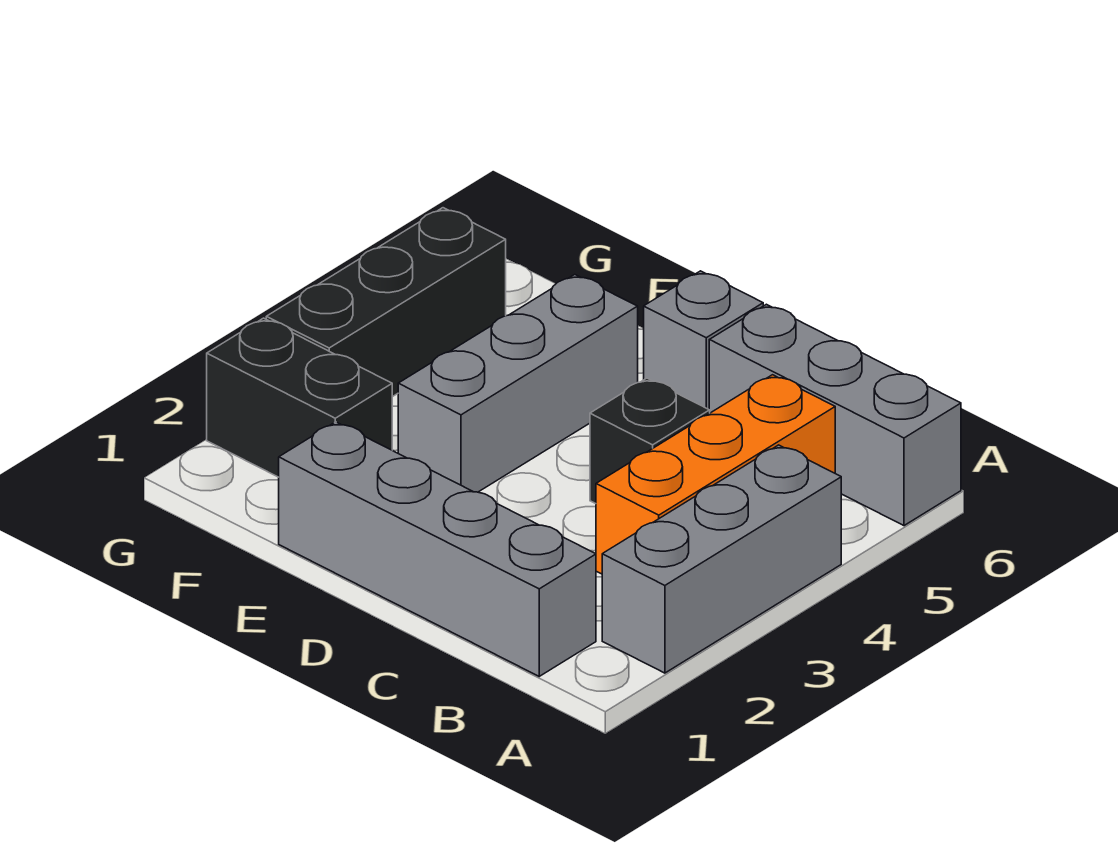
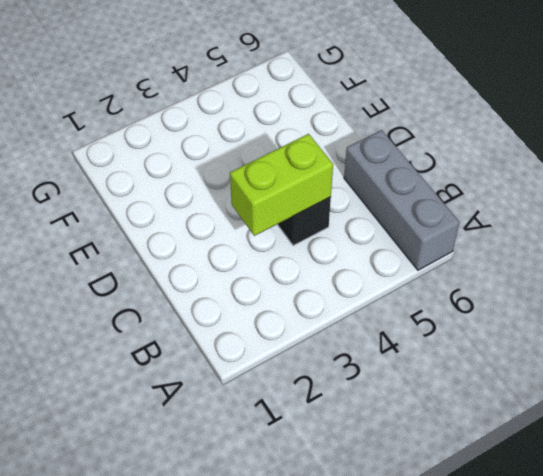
lime brick C3:C4 level 2 -> none
none -> grey brick A2:A4 level 1
none -> grey brick B1:E1 level 1

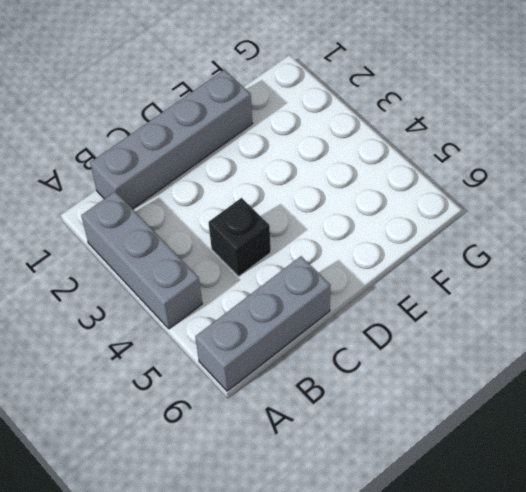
none -> orange brick B3:B5 level 1
none -> grey brick D6 level 1

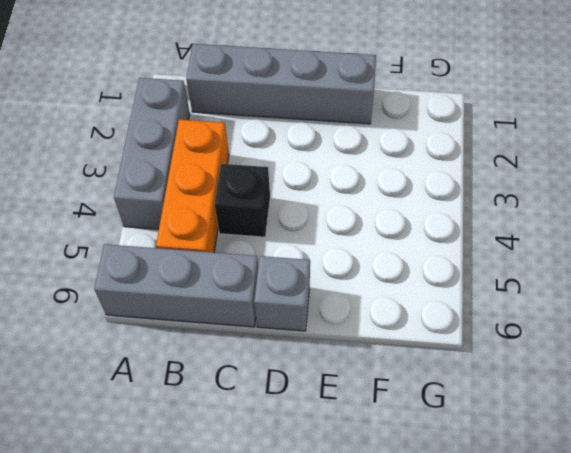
none -> grey brick E3:E5 level 1
none -> black brick F2:G2 level 1

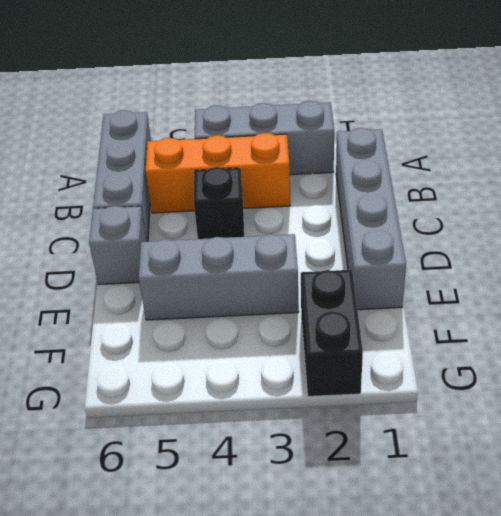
none -> black brick G3:G5 level 1

